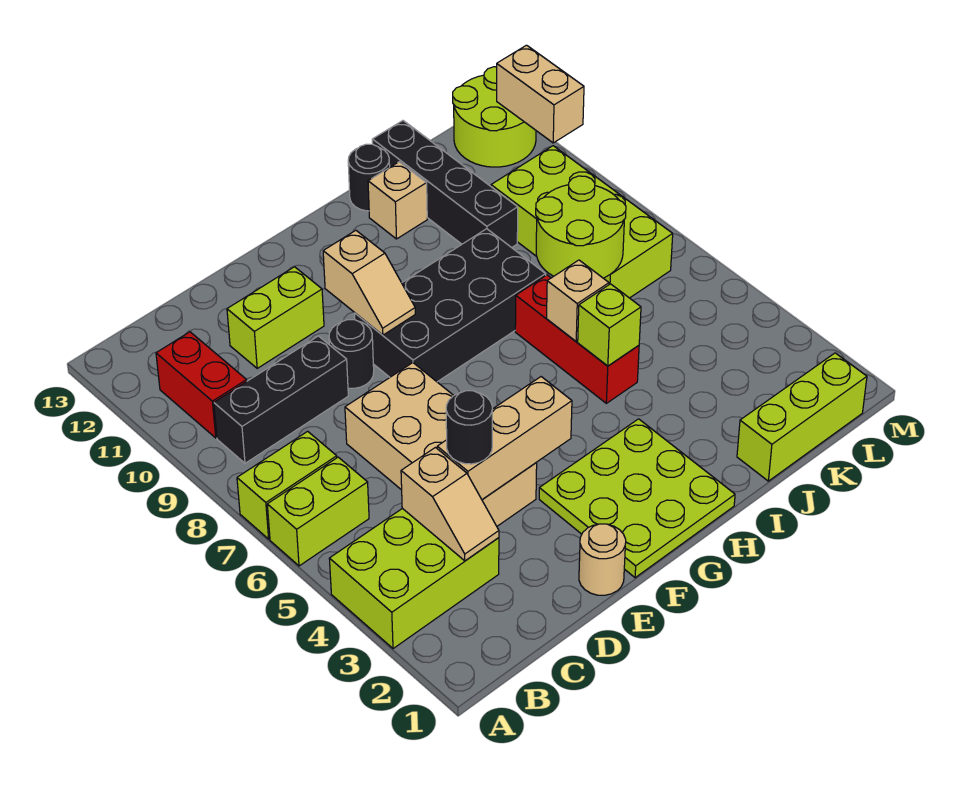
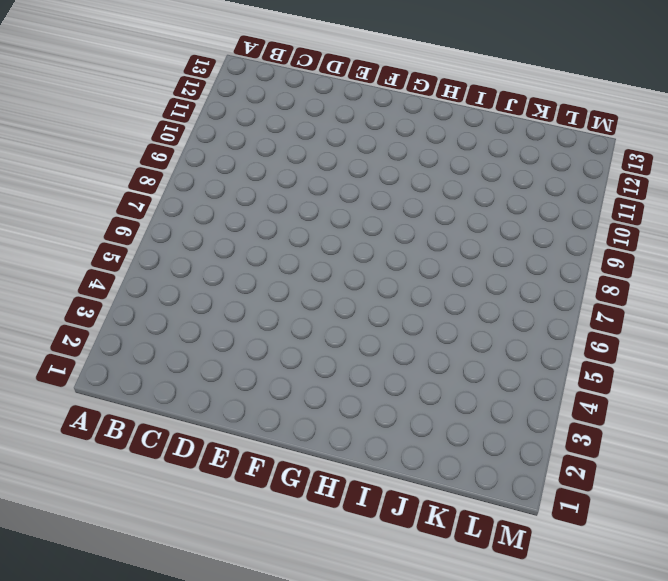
none -> lime brick A3:C4 level 1
none -> lime brick A6:B6 level 1
none -> lime brick A7:B7 level 1

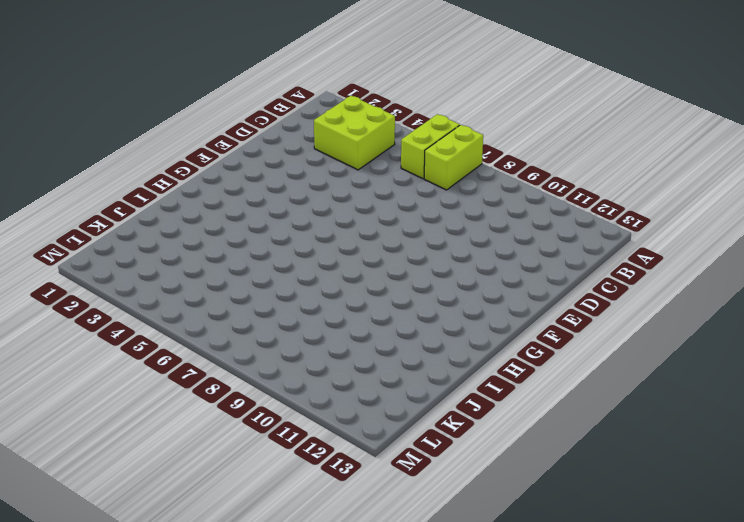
lime brick B3:C4 level 1 -> lime brick A3:C4 level 1
none -> black brick B9:D9 level 1
none -> red brick B10:B11 level 1
none -> tan brick D4:E7 level 1

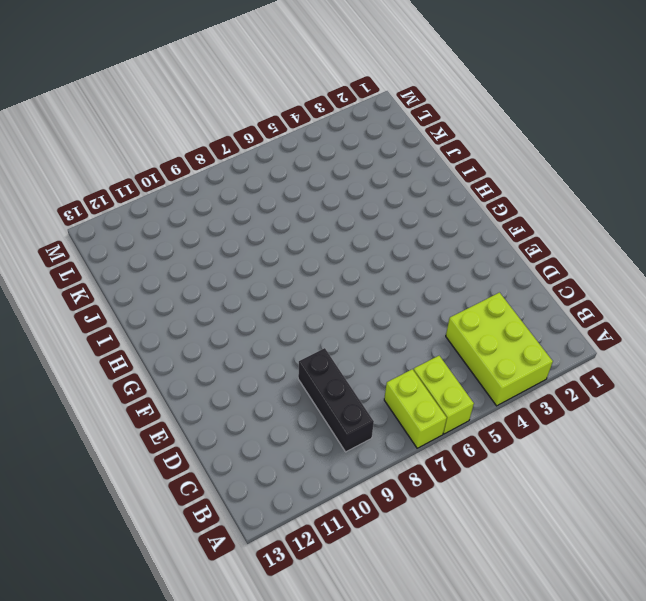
none -> red brick B10:B11 level 1
none -> tan brick D4:E7 level 1
none -> lime brick D11:E11 level 1

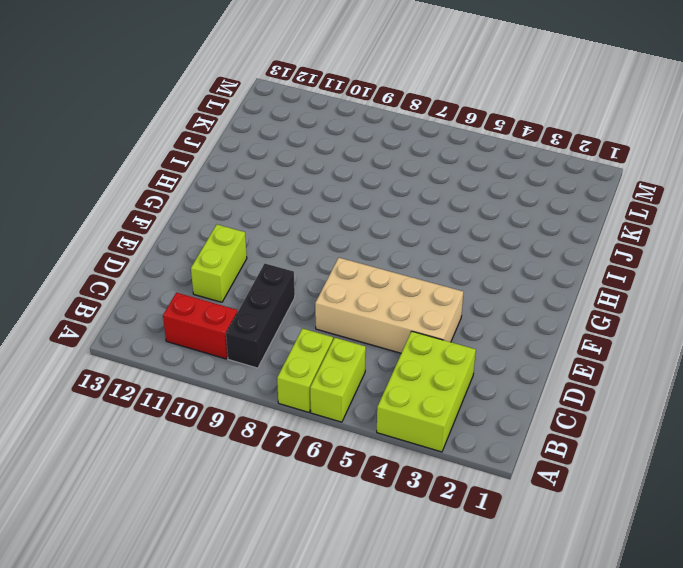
none -> tan round brick E1 level 1
none -> black round brick E9 level 1
none -> lime plate F1:H3 level 1

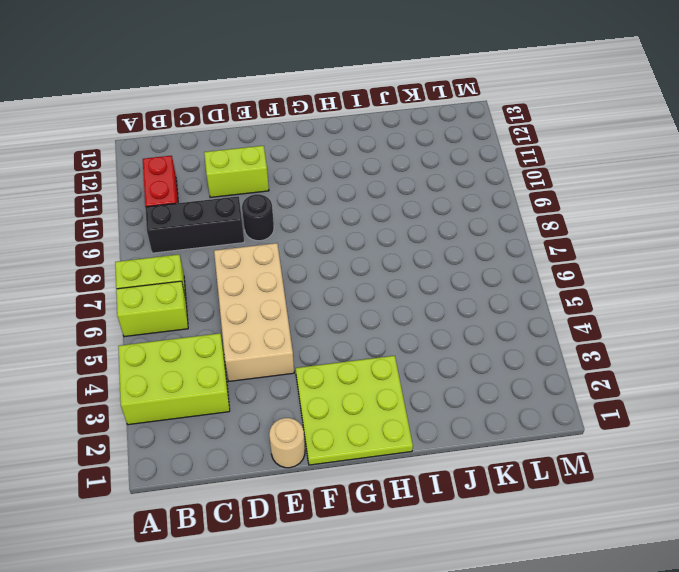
none -> black brick F8:I9 level 1
none -> red brick I5:I7 level 1
none -> tan brick I12 level 1

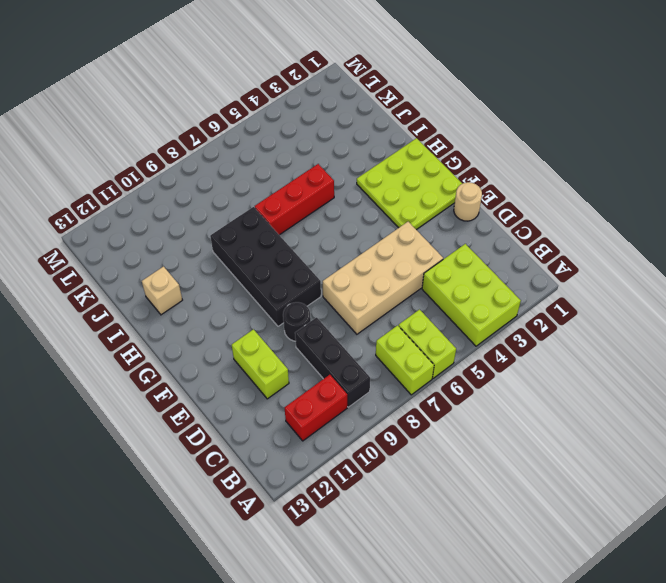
none -> black round brick I13 level 1
none -> lime brick J1:L1 level 1
none -> black brick J10:J13 level 1

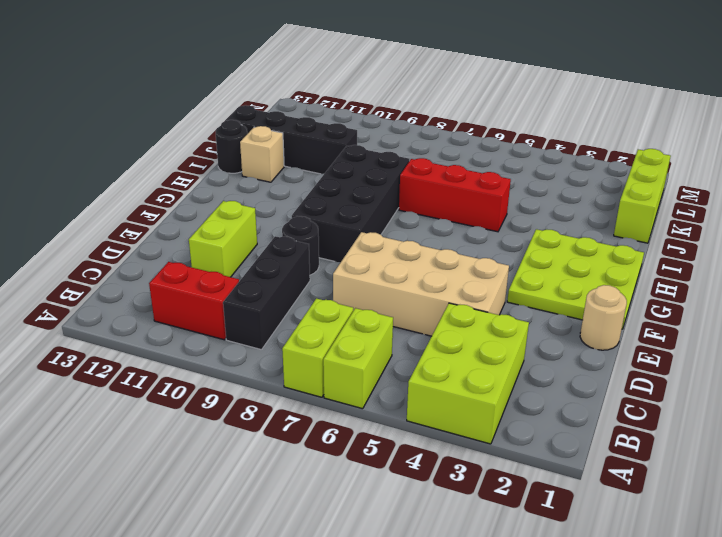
none -> lime brick K7:L10 level 1
none -> lime round brick L12:M13 level 1
none -> tan slope C3:C4 level 2 top 4

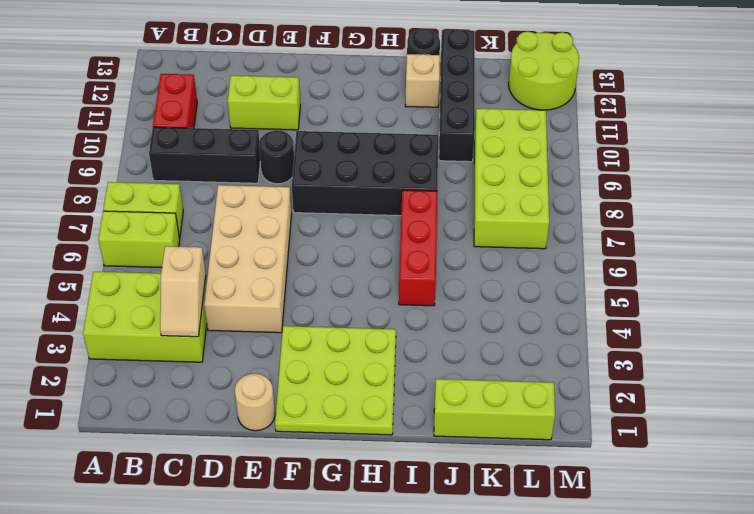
none -> tan brick D4:F4 level 2
none -> tan slope F9:F10 level 2 top 10
none -> lime brick I5 level 2

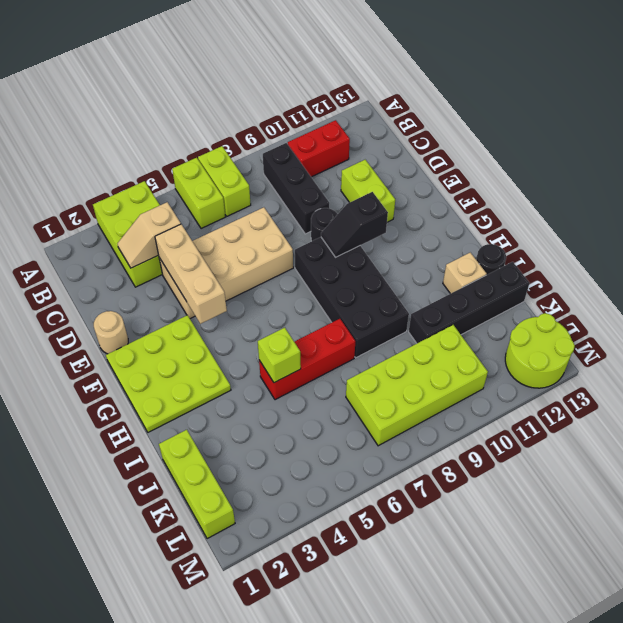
black slope F9:F10 level 2 top 10 -> tan slope F9:F10 level 2 top 10
none -> tan brick I6 level 2
none -> lime round brick J7:K8 level 2
none -> tan brick M11:M12 level 2

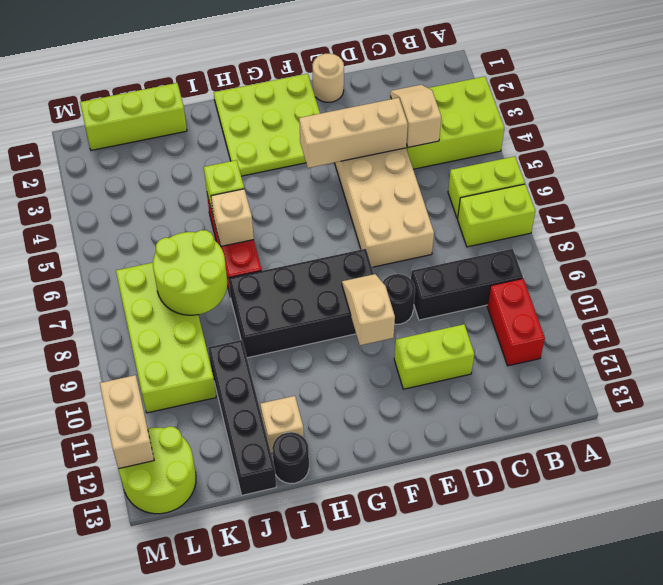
none -> black round brick D4 level 3

